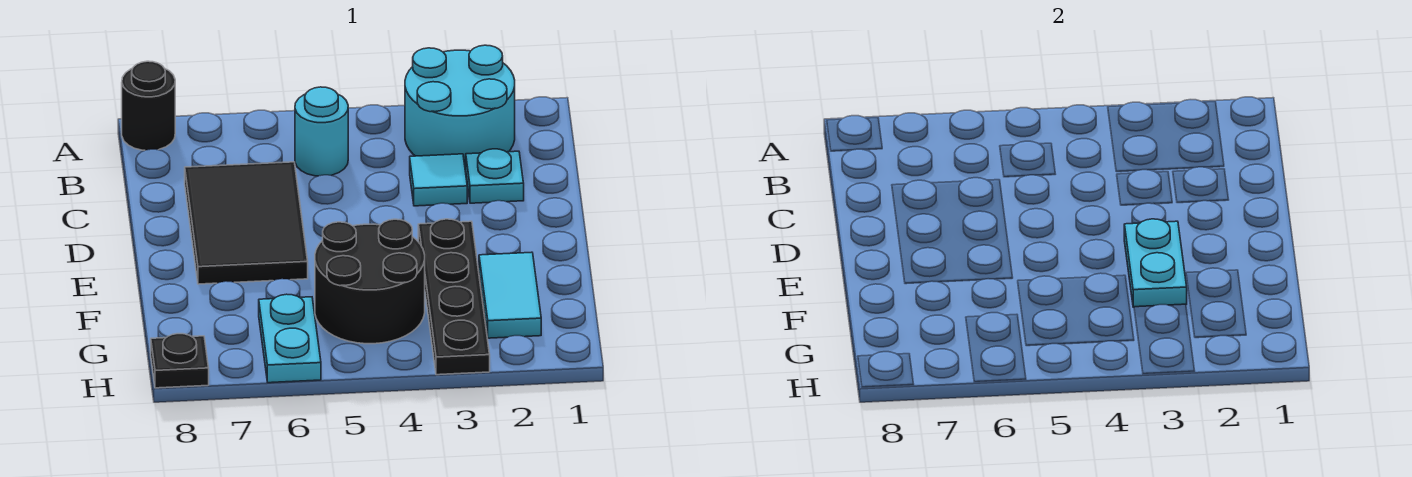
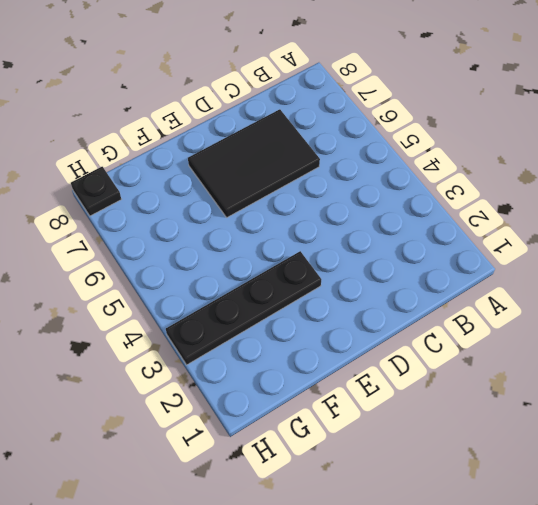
none -> cyan round brick A2:B3 level 1
none -> black round brick A8 level 1
none -> cyan round brick B5 level 1

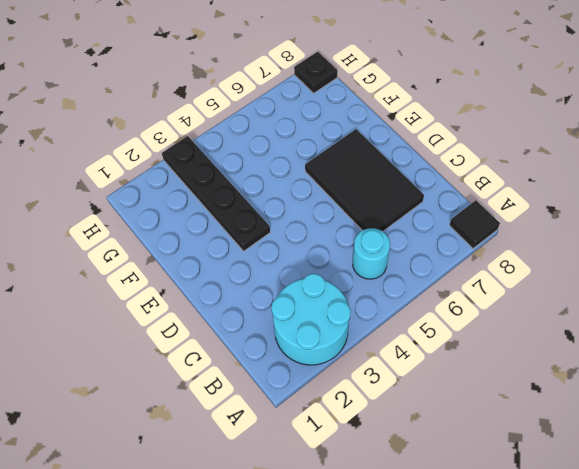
black tile A8 level 1 -> black round brick A8 level 1
none -> cyan plate C2 level 1
none -> cyan tile C3 level 1
none -> cyan tile F2:G2 level 1

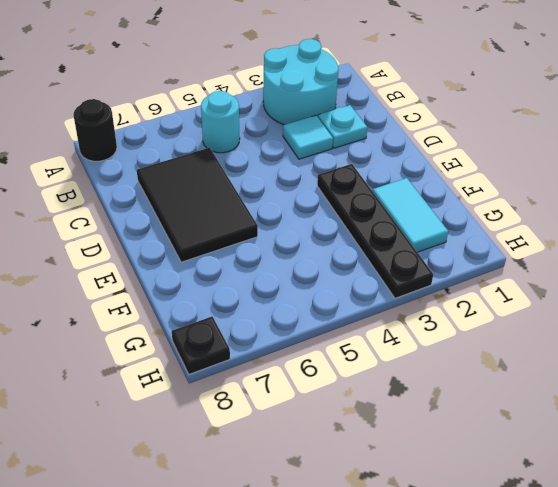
none -> black round brick F4:G5 level 1
none -> cyan plate G6:H6 level 1
none -> cyan plate E3:F3 level 2

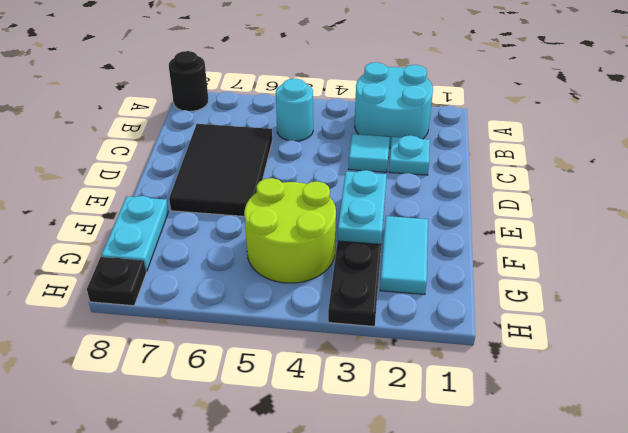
lime round brick F4:G5 level 1 -> black round brick F4:G5 level 1
cyan plate F8:G8 level 1 -> cyan plate G6:H6 level 1

